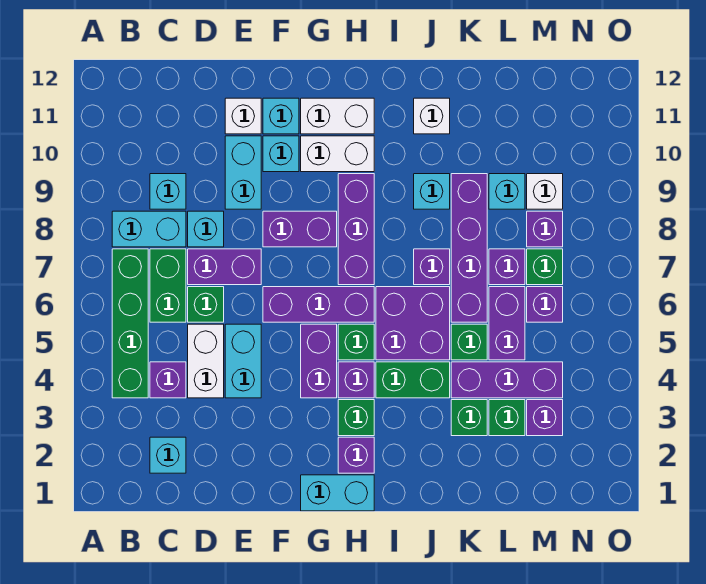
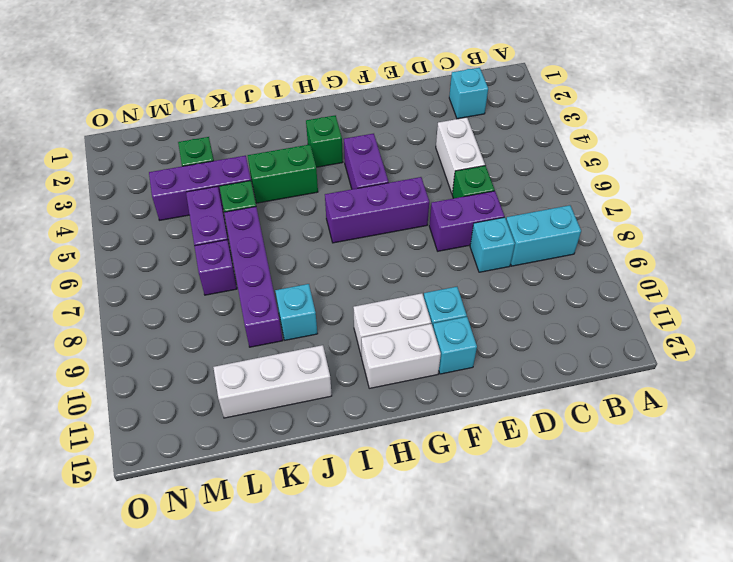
white brick J11:L11 level 1 -> white brick J11 level 1
none -> green brick B4:B7 level 1
none -> purple brick C4 level 1
none -> green brick C6:C7 level 1
none -> cyan brick C9 level 1

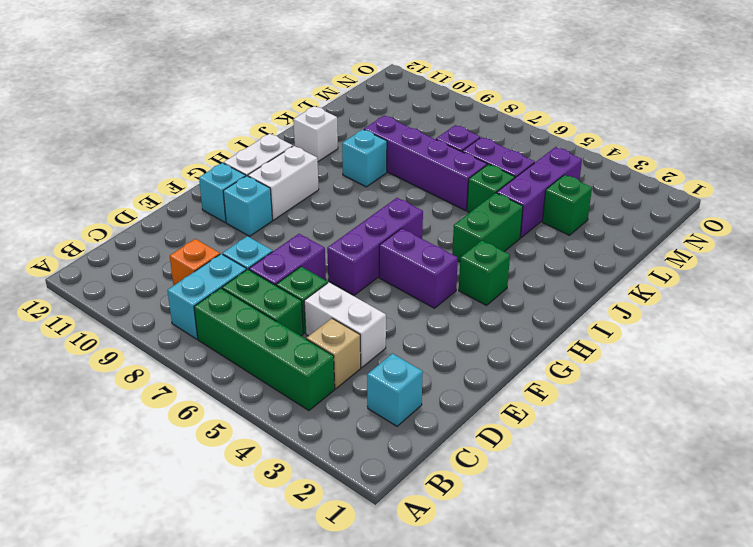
tan brick C4 level 1 -> purple brick C4 level 1
orange brick C9 level 1 -> cyan brick C9 level 1
none -> cyan brick E4:E5 level 1
none -> cyan brick E9:E10 level 1
none -> white brick E11 level 1
none -> purple brick F8:G8 level 1

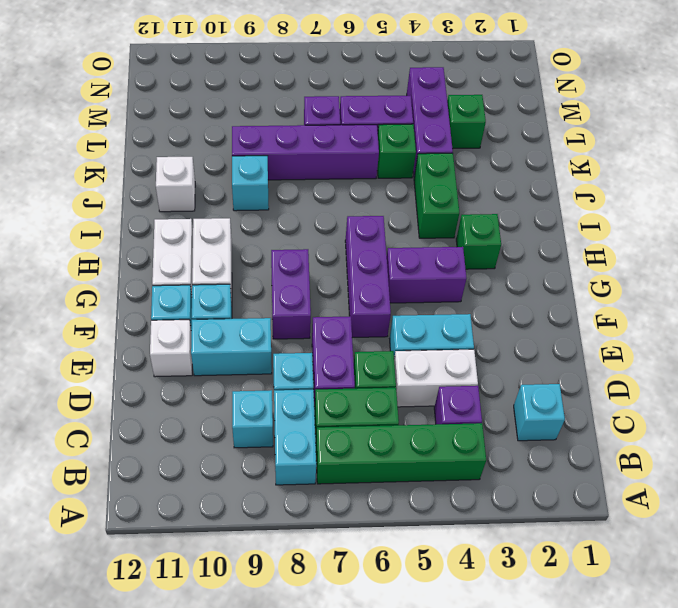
none -> cyan brick G1:H1 level 1
none -> purple brick H2 level 1
none -> purple brick H4 level 1
none -> green brick H5 level 1

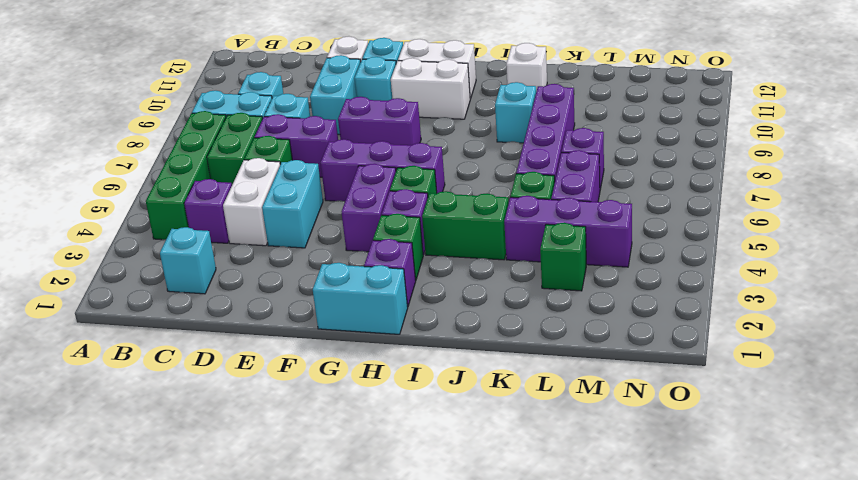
none -> purple brick H7:H9 level 1
none -> purple brick I5:J6 level 1
none -> purple brick J7 level 1
none -> green brick K3 level 1

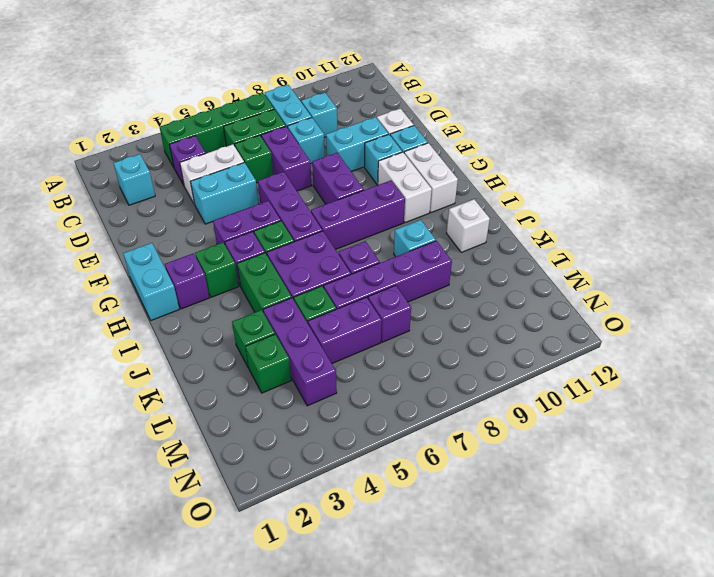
none -> cyan brick L9 level 1
none -> purple brick M3 level 1
none -> purple brick M6 level 1
none -> green brick M7 level 1

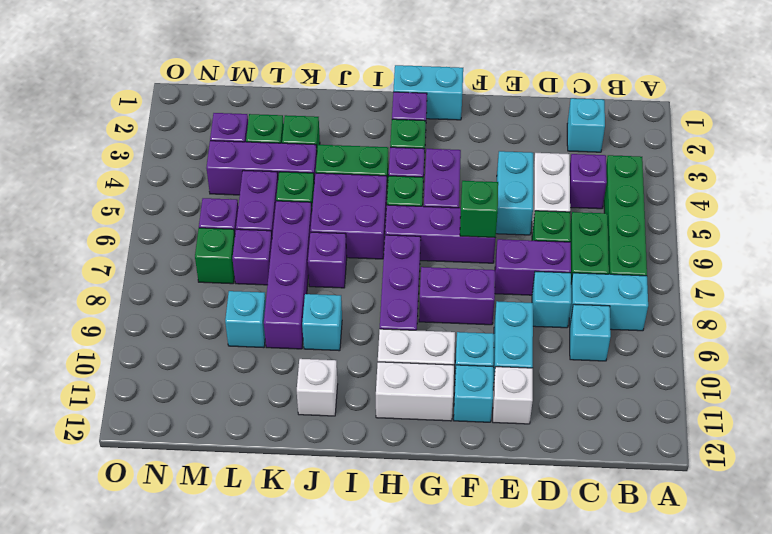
green brick F6 level 2 -> none
none -> purple brick M8 level 1
none -> white brick M9 level 1

